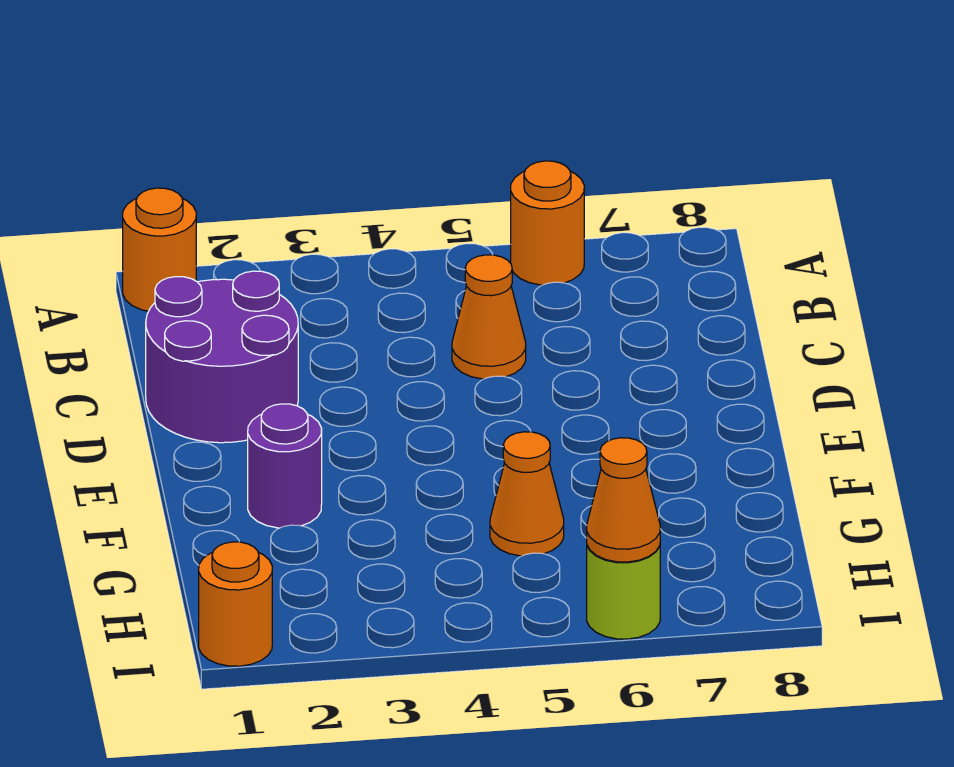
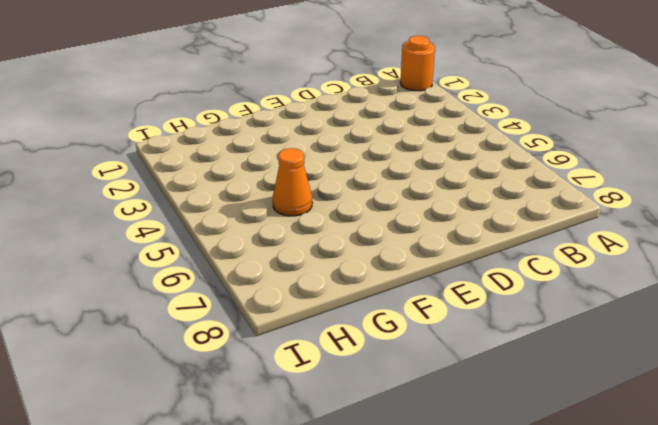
none -> orange round brick A6 level 1
none -> purple round brick C1:D2 level 1

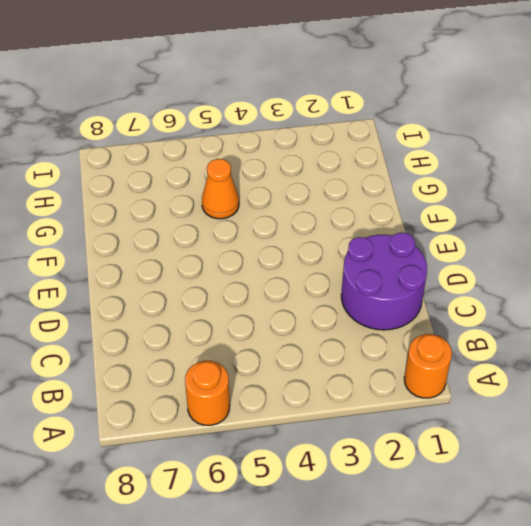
none -> orange cone C5 level 1
none -> purple round brick F2 level 1

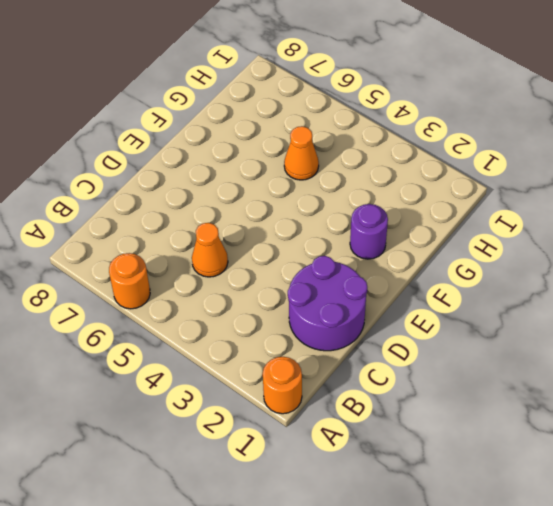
none -> orange round brick I1 level 1
none -> lime round brick I6 level 1

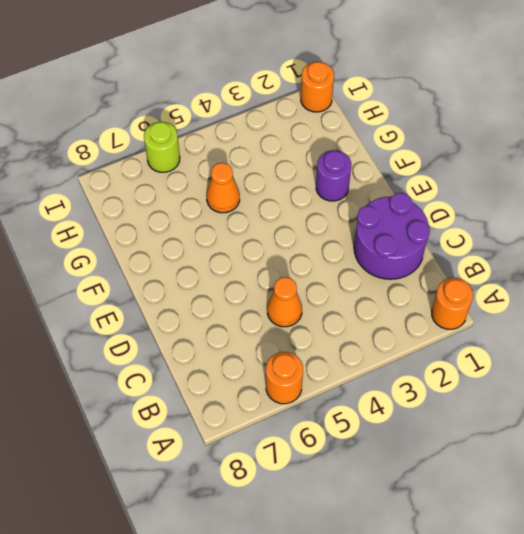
none -> orange cone I6 level 2

